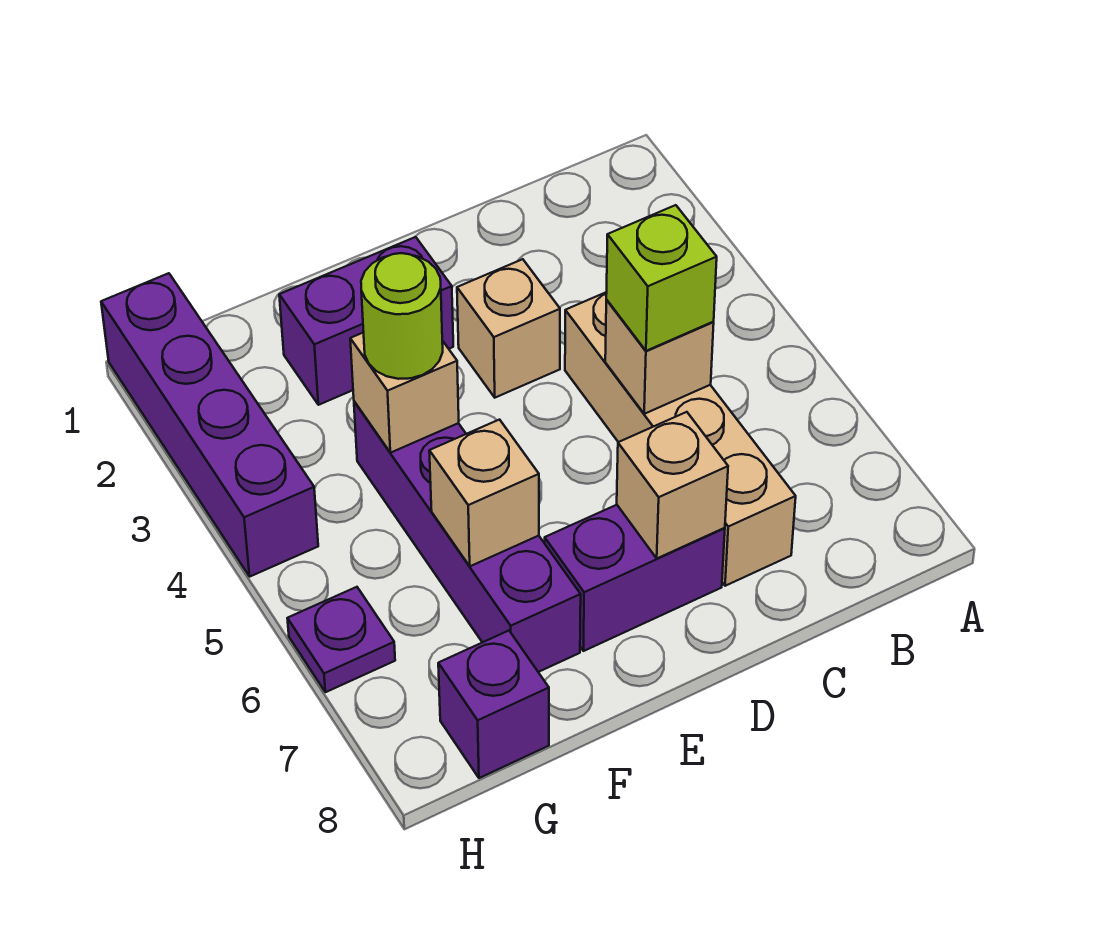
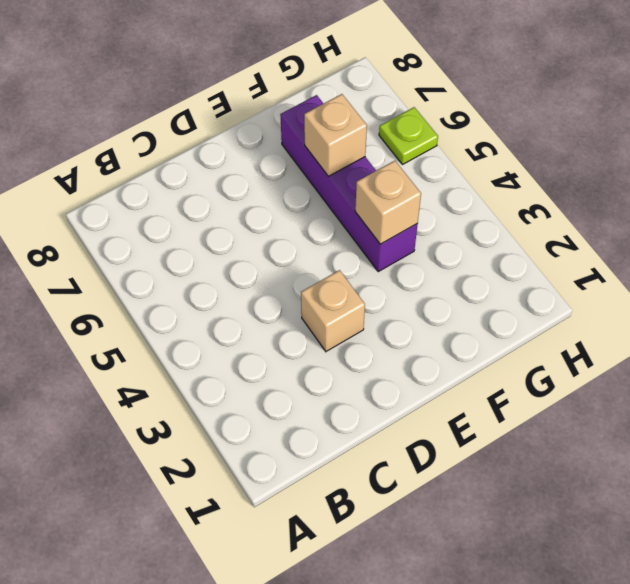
lime plate H6 level 1 -> purple plate H6 level 1
none -> tan brick C4:C7 level 1
none -> purple brick D7:E7 level 1
none -> purple brick E2:F2 level 1

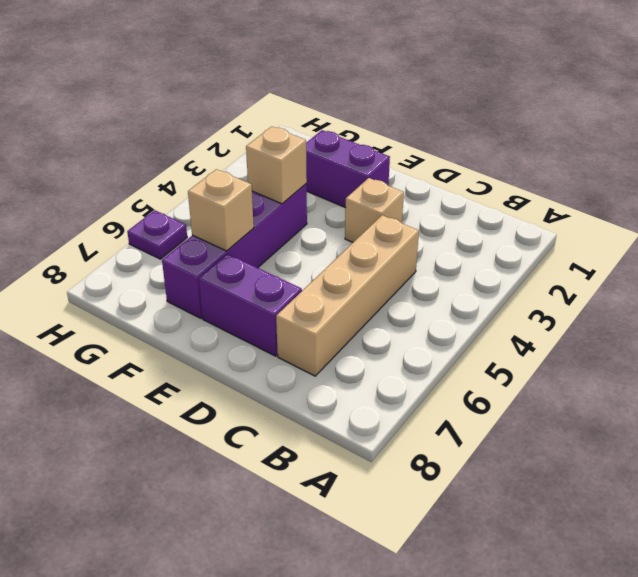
none -> purple brick G8 level 1
none -> purple brick H1:H4 level 1
none -> tan brick C5 level 2

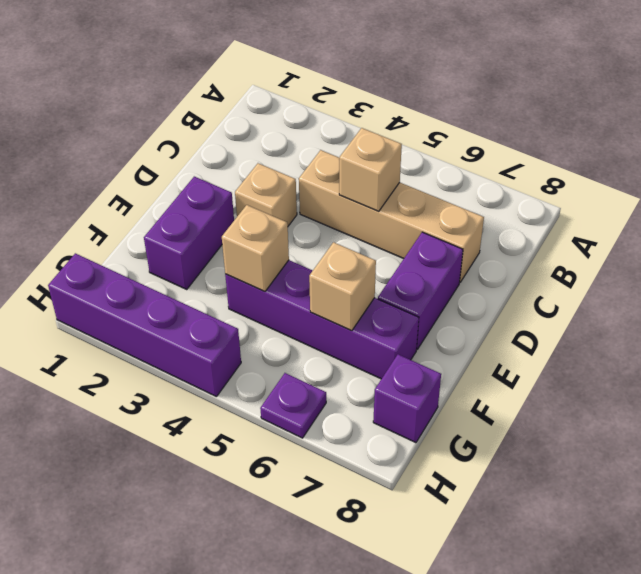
none -> tan brick D7 level 2
none -> lime brick C5 level 3
none -> lime round brick F4 level 3

